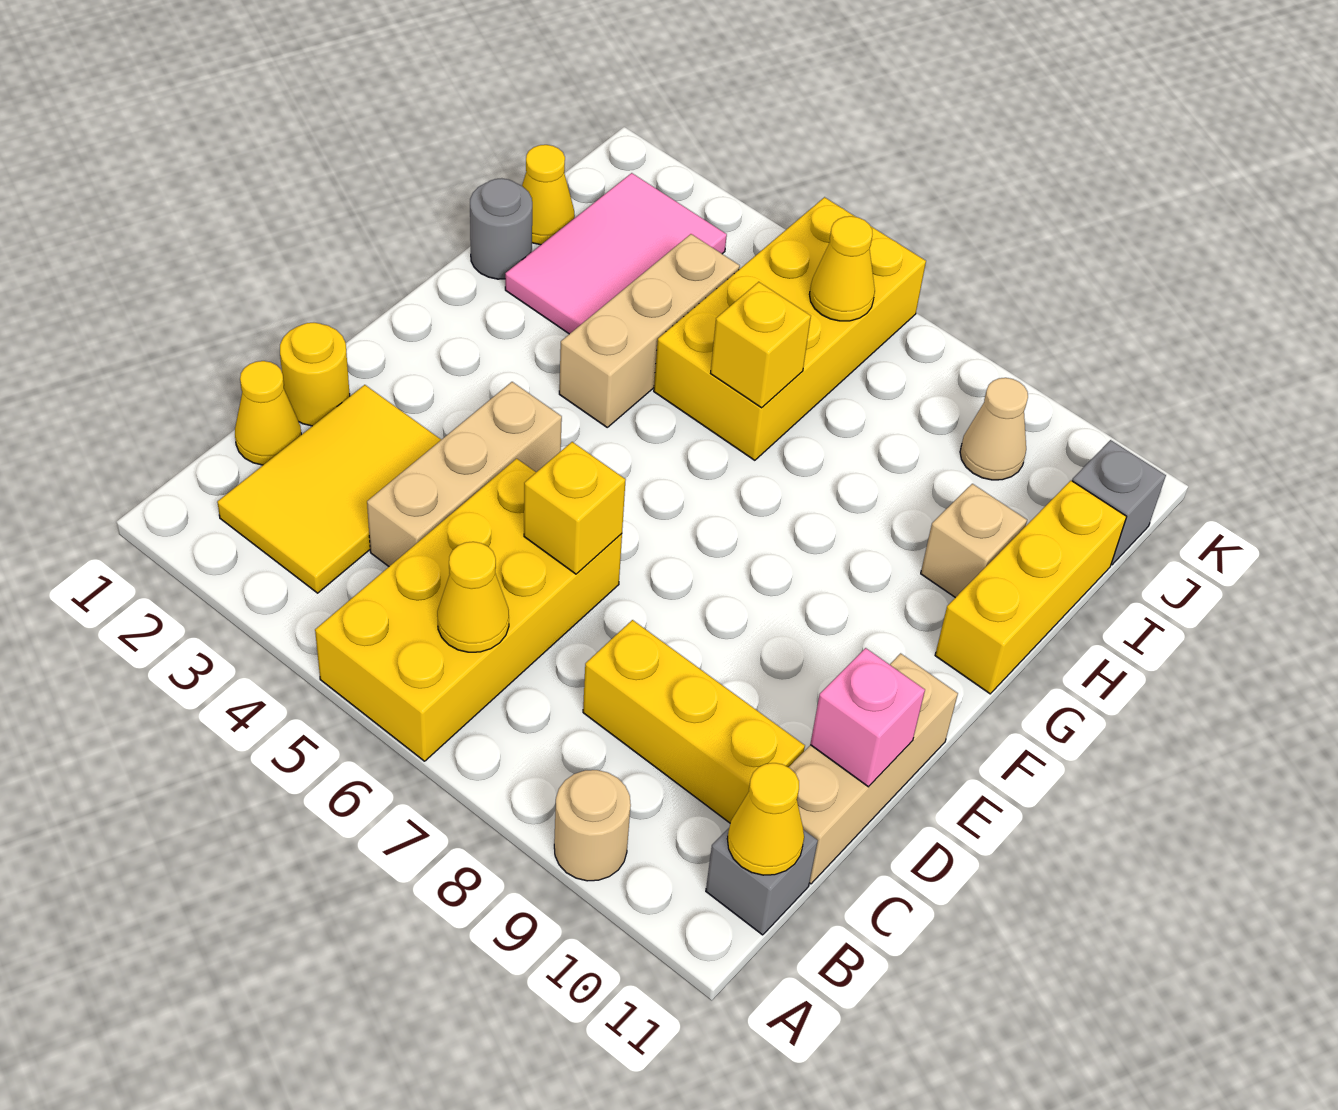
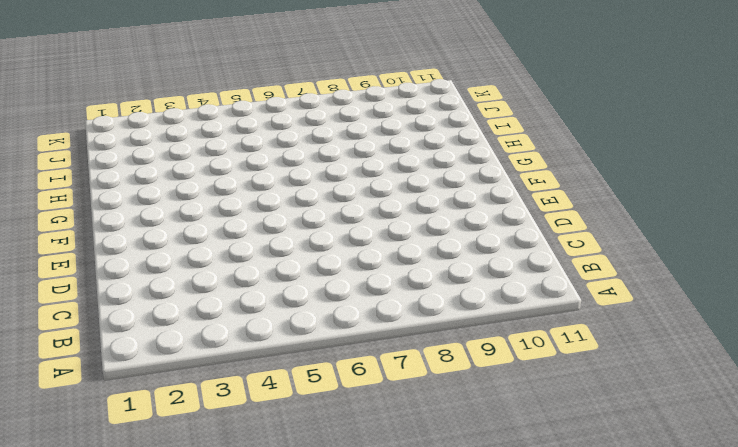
none -> yellow brick A5:D6 level 1
none -> tan round brick A9 level 1
none -> yellow tile B2:D3 level 1

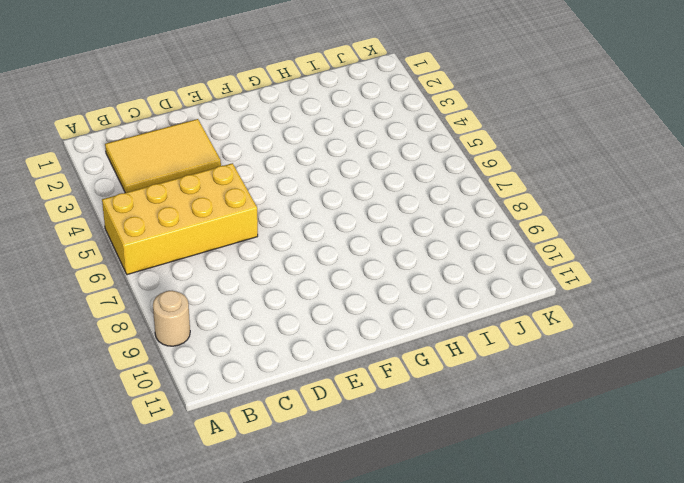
none -> grey brick B11 level 1
none -> yellow cone C1 level 1
none -> tan brick C4:E4 level 1

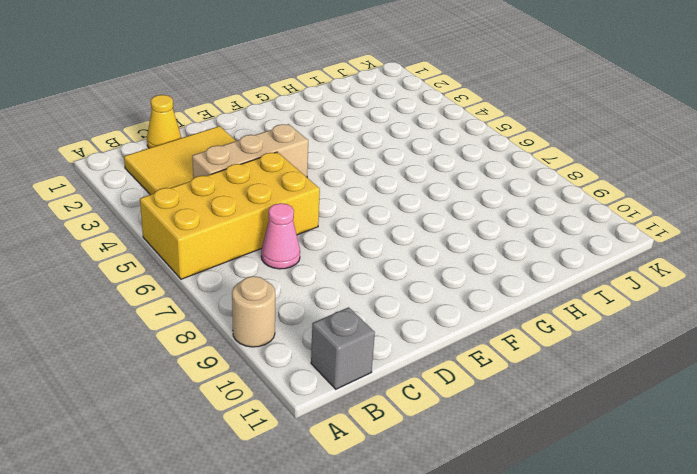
pink cone C7 level 1 -> none
none -> yellow brick C8:C10 level 1
none -> tan brick C11:E11 level 1
none -> yellow round brick D1 level 1

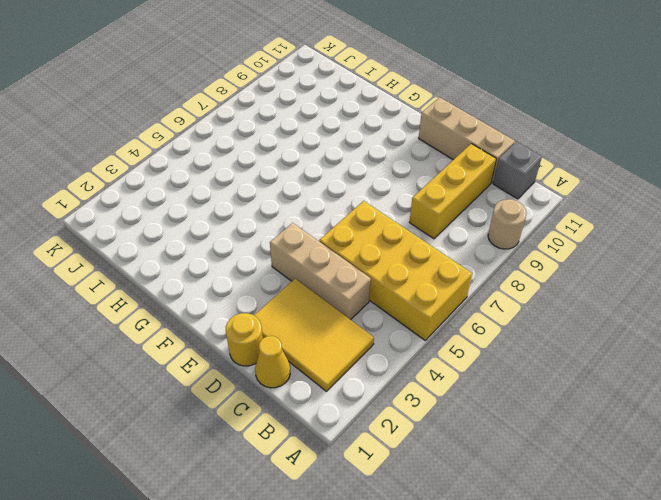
none -> tan brick G4:I4 level 1
none -> yellow brick G11:I11 level 1
none -> grey round brick H1 level 1

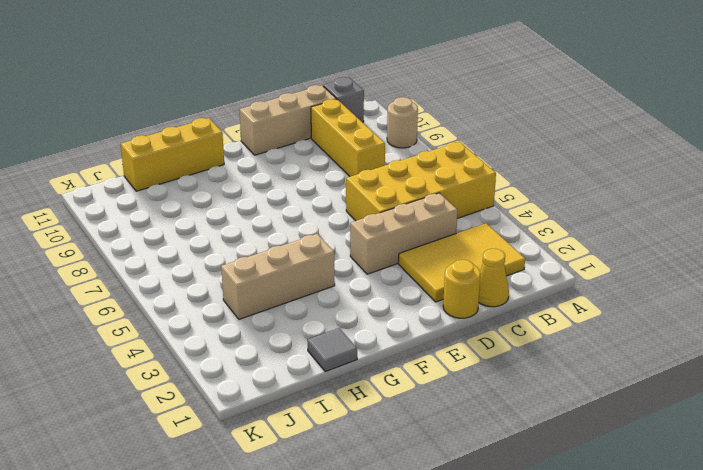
grey tile H1 level 1 -> grey round brick H1 level 1
none -> pink tile H2:J3 level 1
none -> yellow brick H5:K6 level 1
none -> tan brick H10 level 1

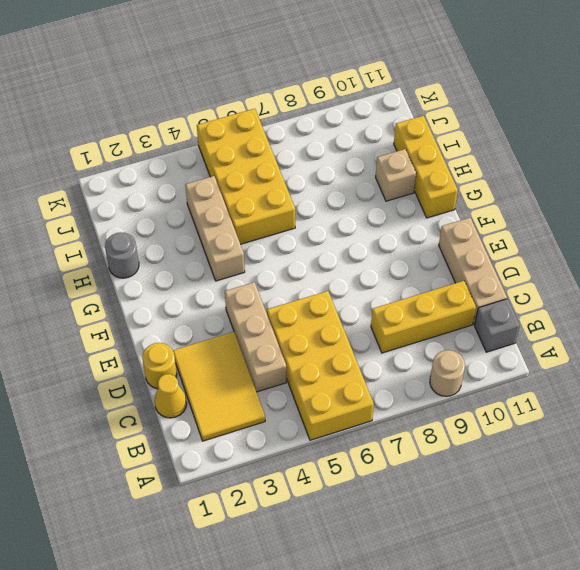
none -> pink tile H2:J3 level 1
none -> yellow cone I1 level 1
none -> tan cone J9 level 1

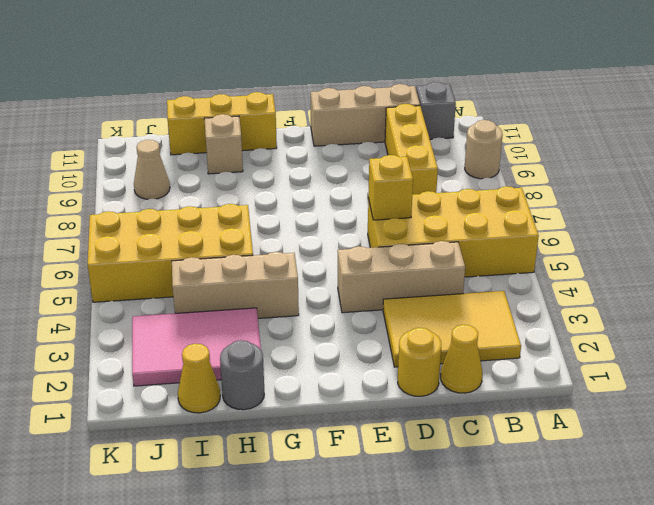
none -> grey brick J11 level 1
none -> yellow cone B6 level 2
none -> yellow cone B11 level 2

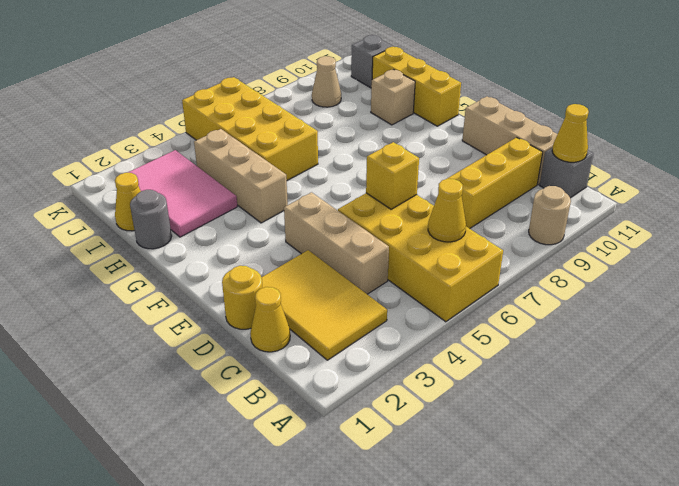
none -> pink brick D11 level 2
none -> yellow brick H6 level 2
none -> yellow cone J6 level 2

